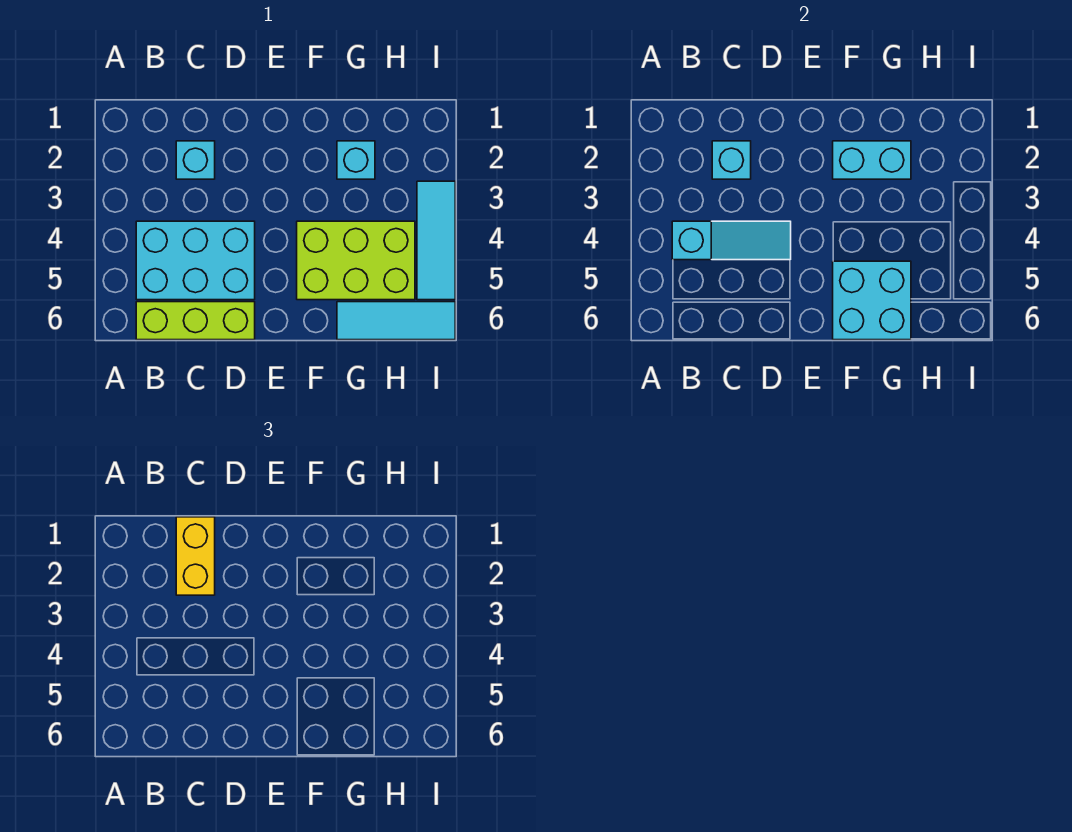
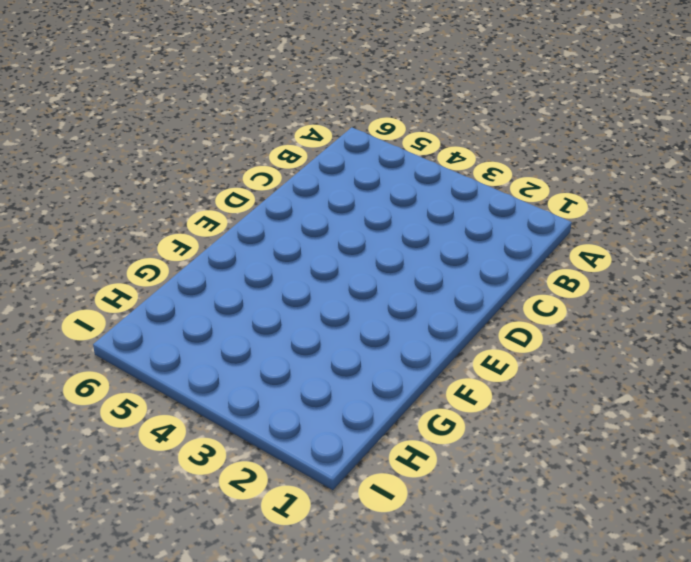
none -> cyan brick B4:D5 level 1
none -> lime brick B6:D6 level 1
none -> cyan brick C2 level 1

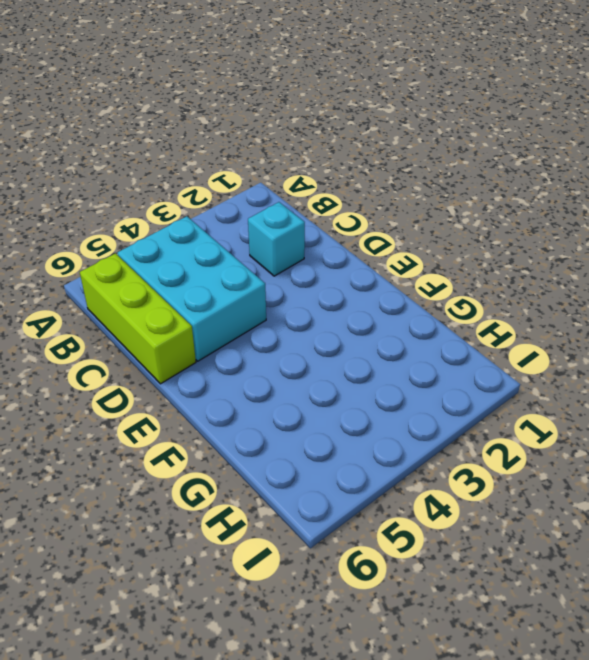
none -> lime brick F4:H5 level 1
none -> cyan brick G2 level 1
none -> cyan tile G6:I6 level 1

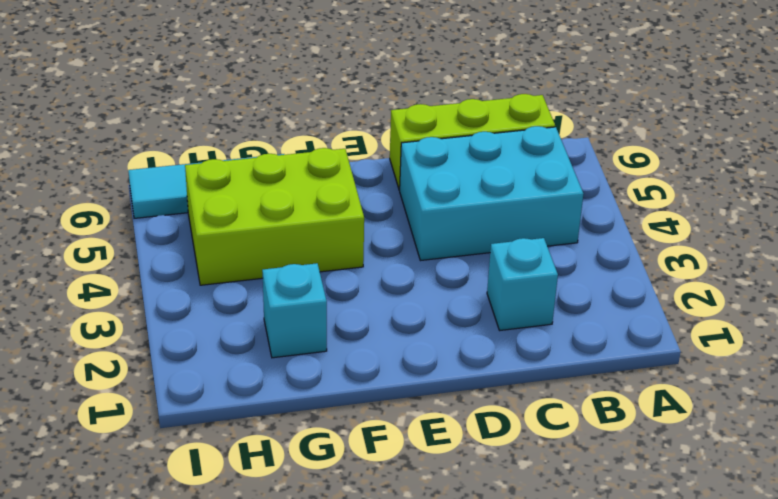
none -> cyan tile I3:I5 level 1
none -> cyan slope B4:D4 level 2 top B
none -> cyan brick C2 level 2

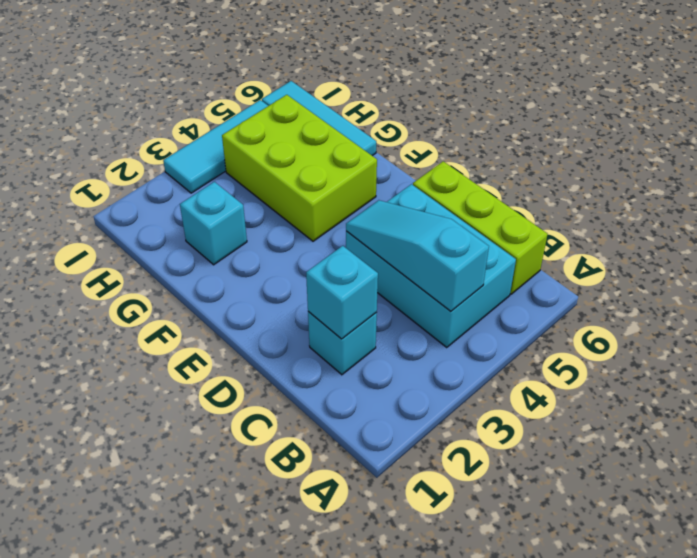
none -> cyan brick F2:G2 level 2
none -> cyan brick F5:G6 level 2
none -> yellow brick C1:C2 level 3

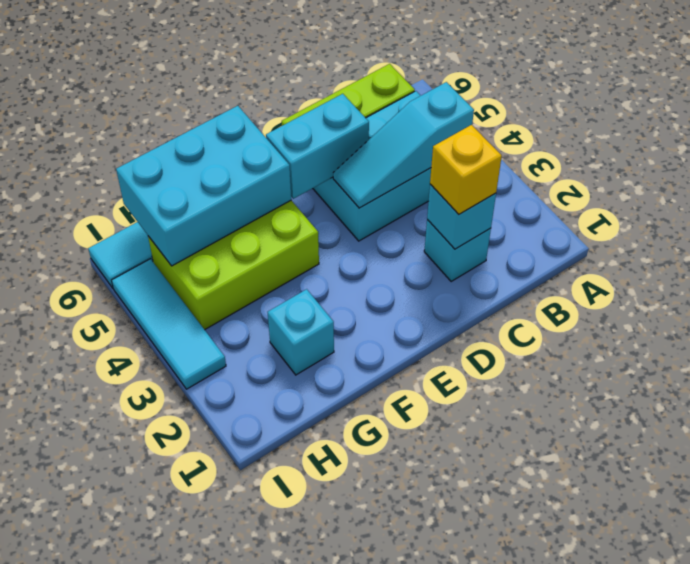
yellow brick C2 level 3 -> yellow brick C1:C2 level 3
cyan brick D5:E5 level 2 -> cyan brick F2:G2 level 2
cyan brick F5:H6 level 2 -> cyan brick F5:G6 level 2

